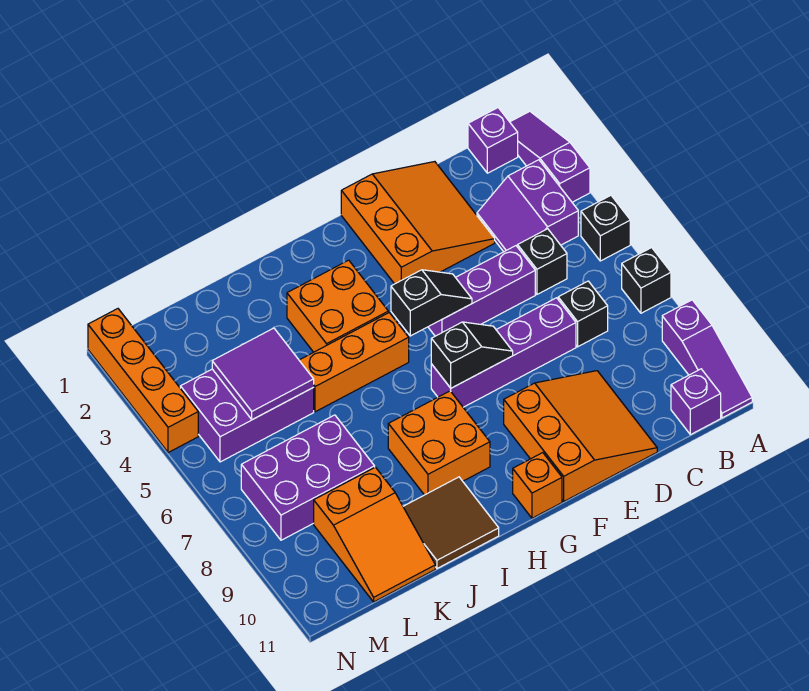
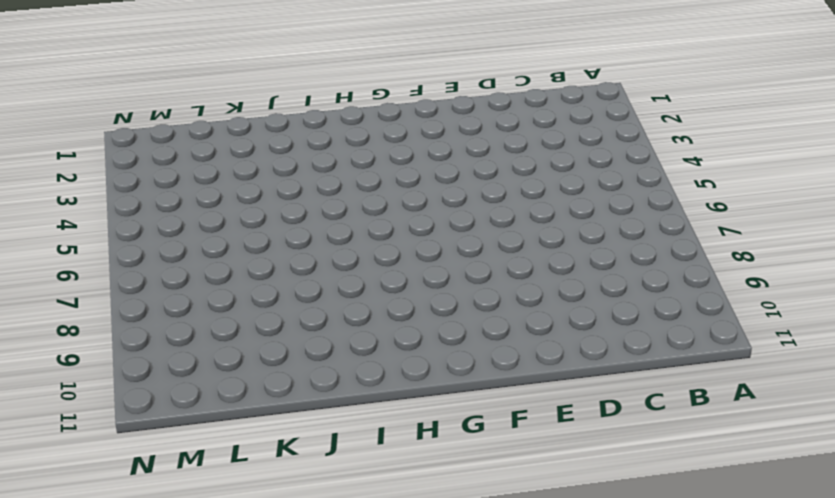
none -> purple slope A1:A3 level 1 top 3
none -> black brick A5 level 1
none -> black brick A7 level 1

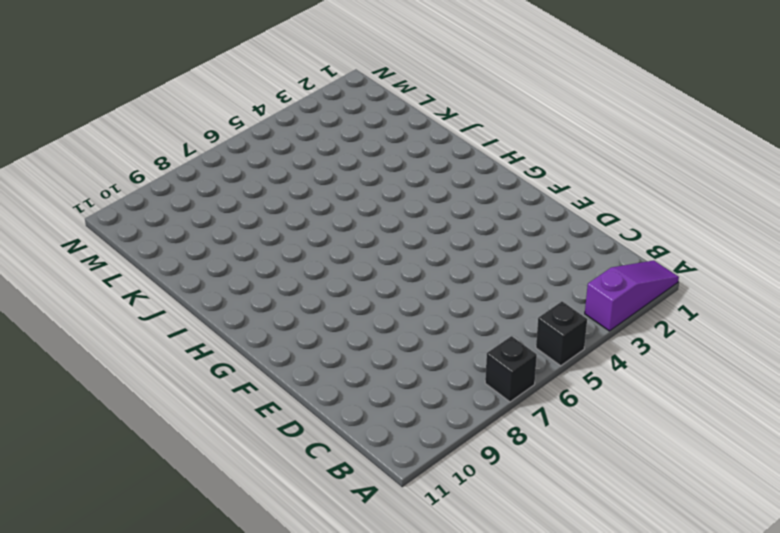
none -> purple slope A9:A11 level 1 top 9
none -> purple brick B1 level 1
none -> purple slope B3:C4 level 1 top B

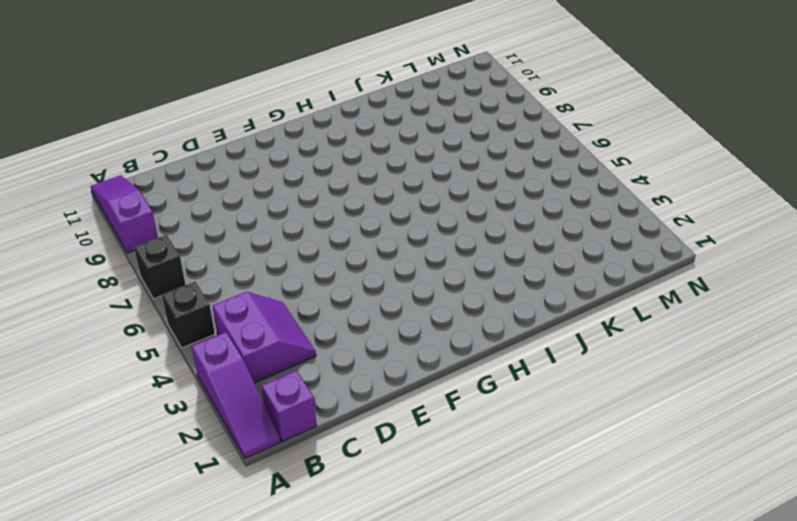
none -> purple brick B11 level 1
none -> black brick C5 level 1
none -> black brick C7 level 1

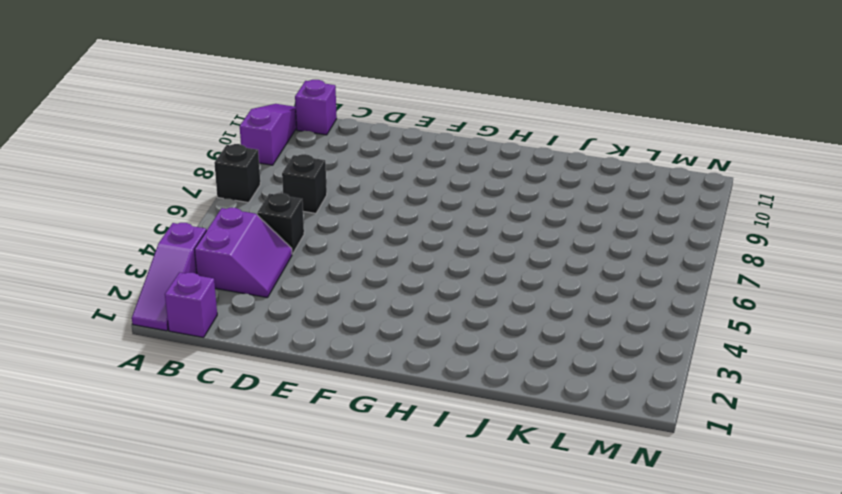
none -> black brick A5 level 1
none -> orange slope D1:F3 level 1 top F
none -> purple brick D5:F5 level 1

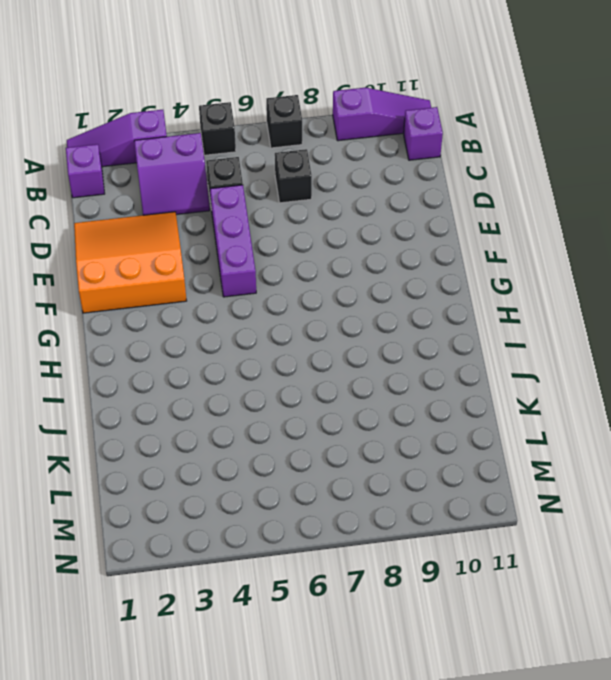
none -> purple brick D7:G7 level 1
none -> orange slope D9:F11 level 1 top F
none -> orange brick G11 level 1

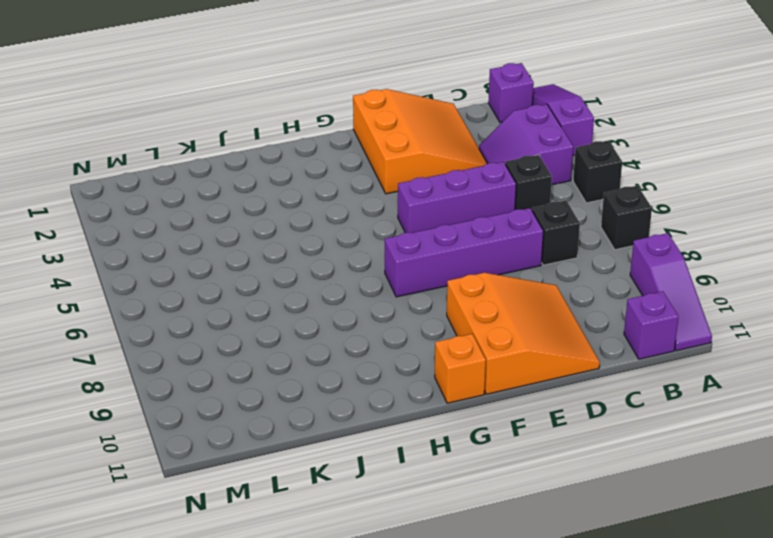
none -> orange brick H3:I4 level 1
none -> orange brick H5:J5 level 1
none -> orange brick H8:I9 level 1

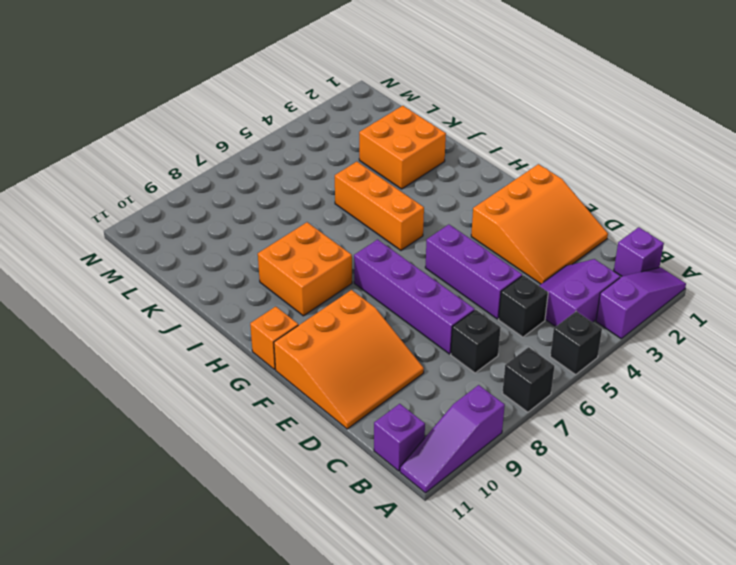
orange brick J2:K3 level 1 -> orange brick H3:I4 level 1
none -> brown tile I10:J11 level 1
none -> purple brick K4:M5 level 1
none -> purple brick K7:M8 level 1

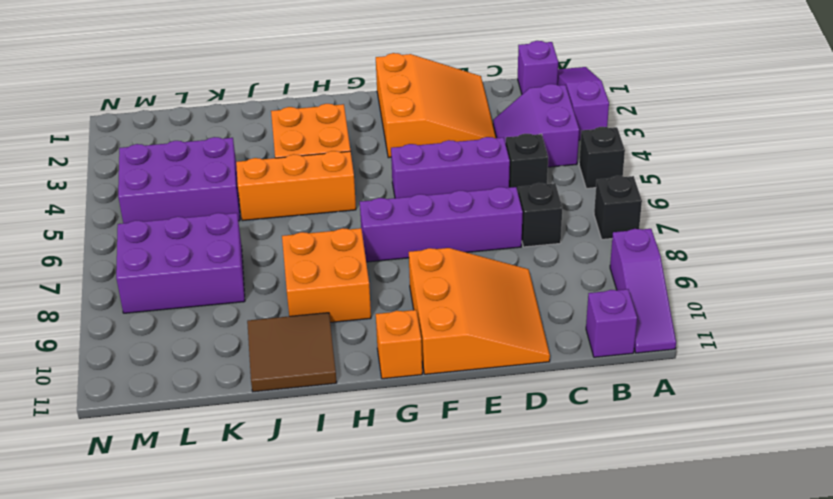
none -> orange slope K9:L11 level 1 top 9
none -> orange brick N1:N4 level 1
none -> black slope F5:G5 level 2 top G

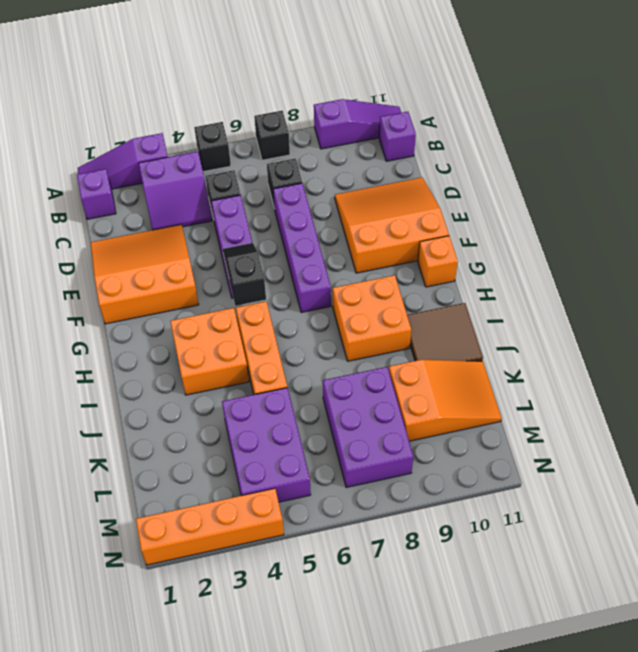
none -> black slope F7:G7 level 2 top G
none -> purple tile K4:L5 level 2

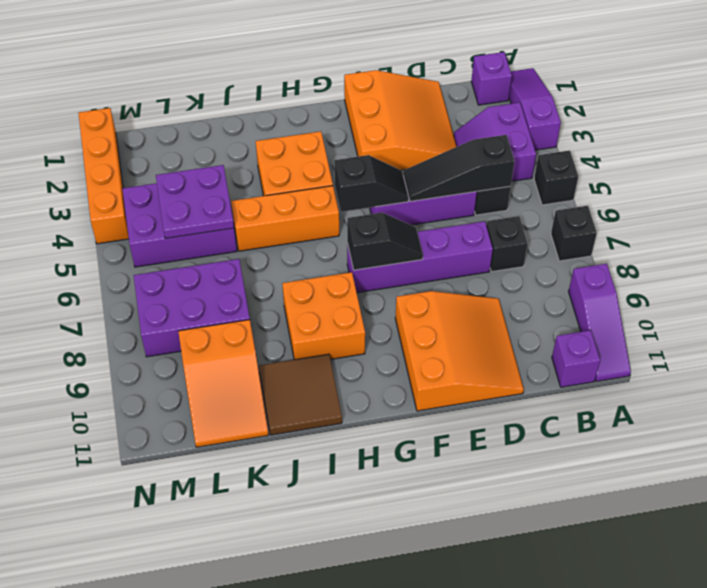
black slope C5:E5 level 2 top C -> none
purple plate K4:L5 level 2 -> purple tile K4:L5 level 2
none -> orange brick G11 level 1

